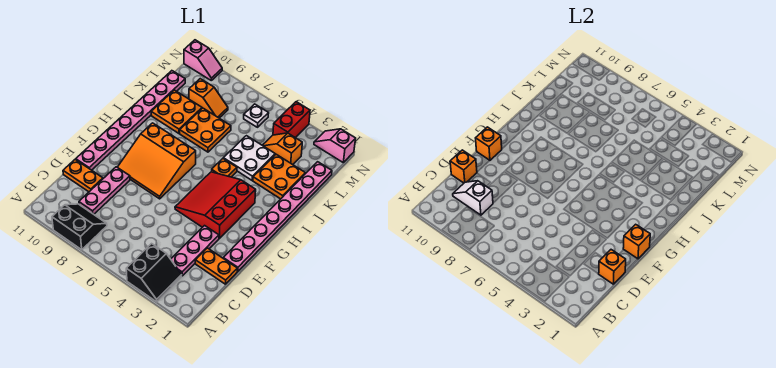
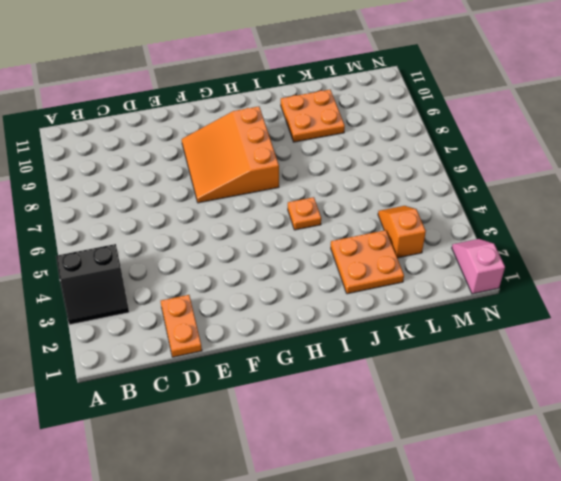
none -> black slope A8:B9 level 1 top A
none -> pink plate C3:E3 level 1
none -> pink plate C9:E9 level 1

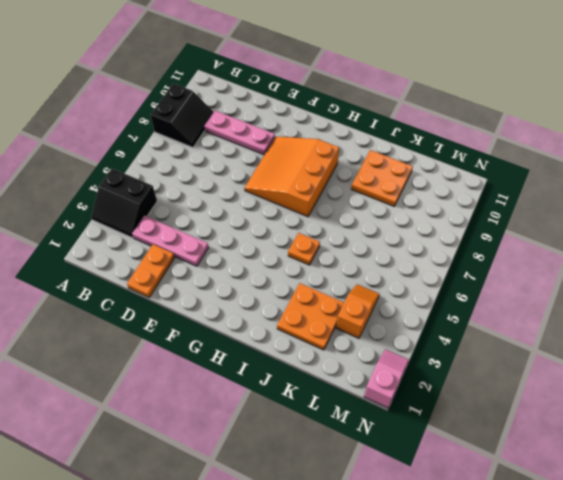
none -> orange plate D10:D11 level 1
none -> pink plate E1:L1 level 1
none -> pink plate E11:L11 level 1

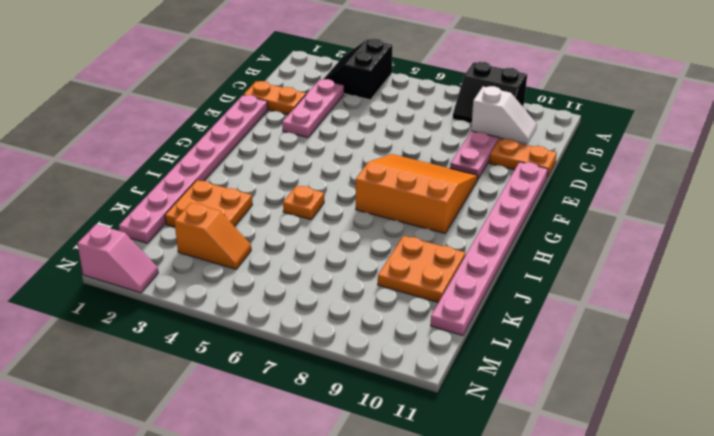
none -> red slope F3:H5 level 1 top 3
none -> white plate J4:K5 level 1
none -> orange plate J7:K8 level 1

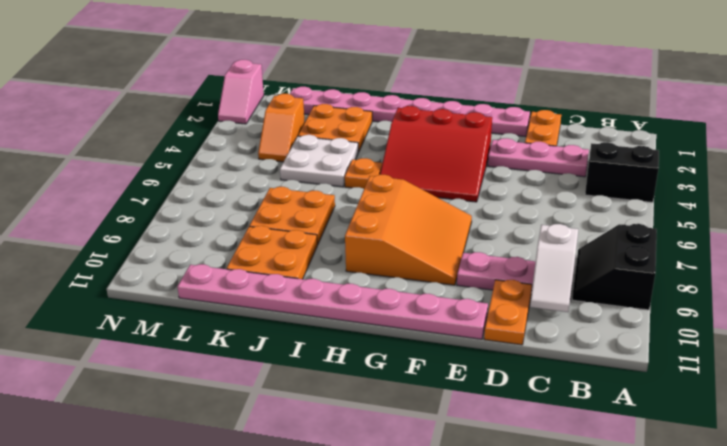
none -> orange slope L8:L9 level 1 top 9
none -> red brick M4:N4 level 1
none -> white plate M6 level 1

